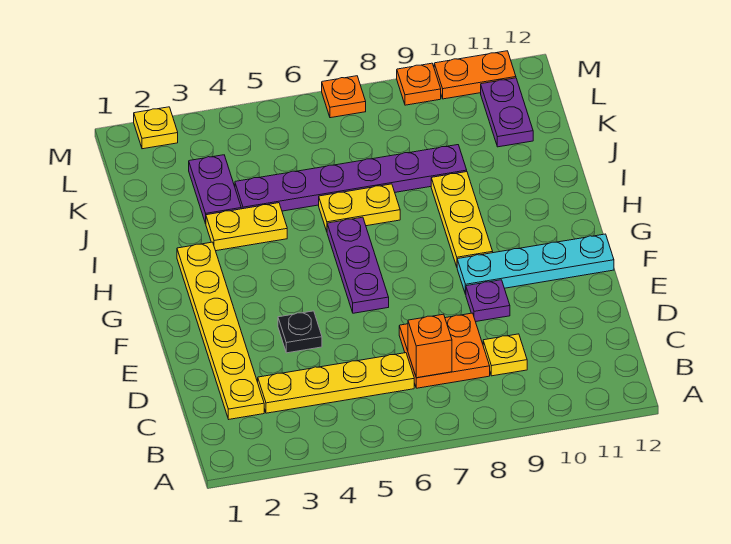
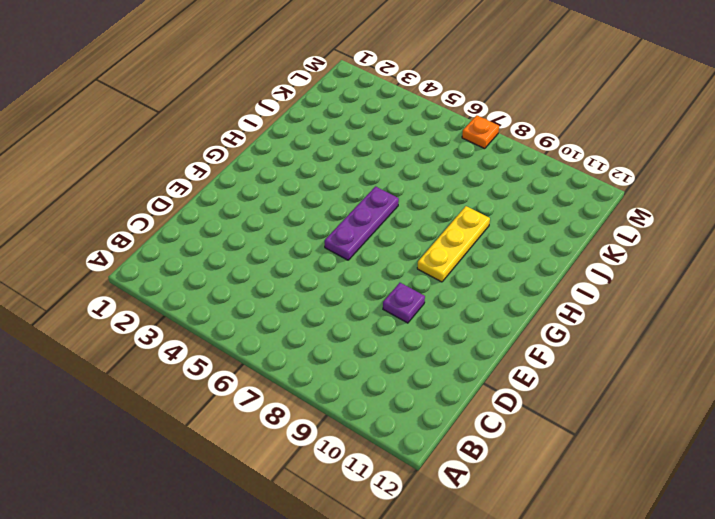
none -> yellow plate C2:H2 level 1
none -> yellow plate C3:C6 level 1
none -> orange plate C7:D8 level 1

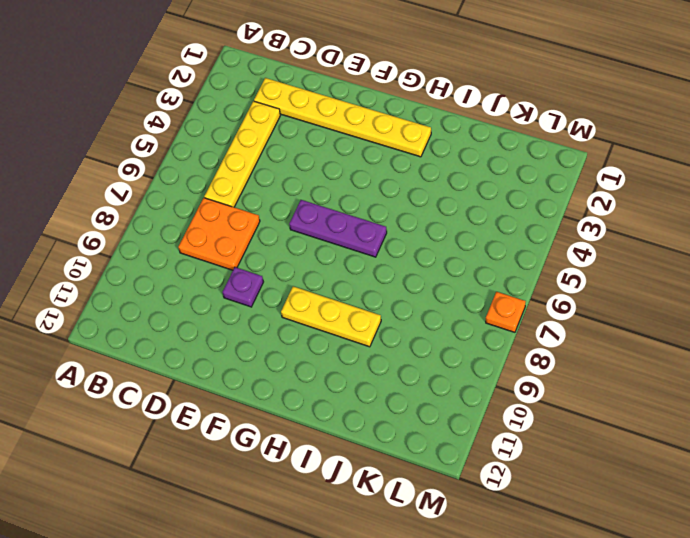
none -> yellow plate C9 level 1
none -> black plate E4 level 1
none -> cyan plate F9:F12 level 1

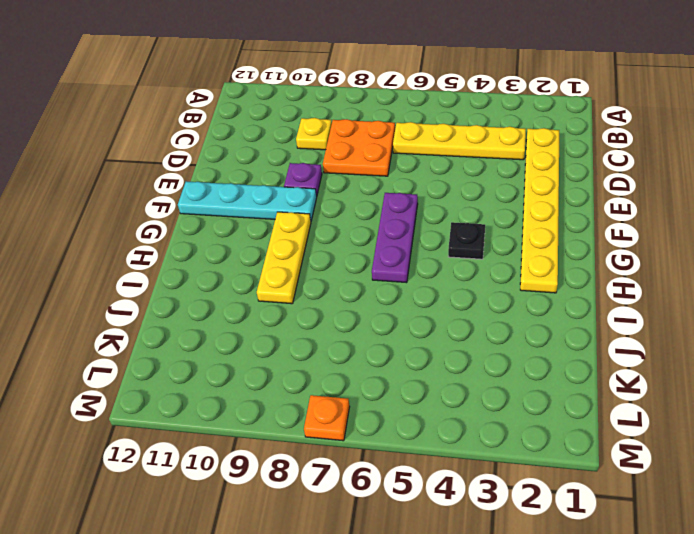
black plate G4 level 1 -> black plate E4 level 1
none -> yellow plate I3:I4 level 1
none -> yellow plate I6:I7 level 1
none -> purple plate J3:K3 level 1

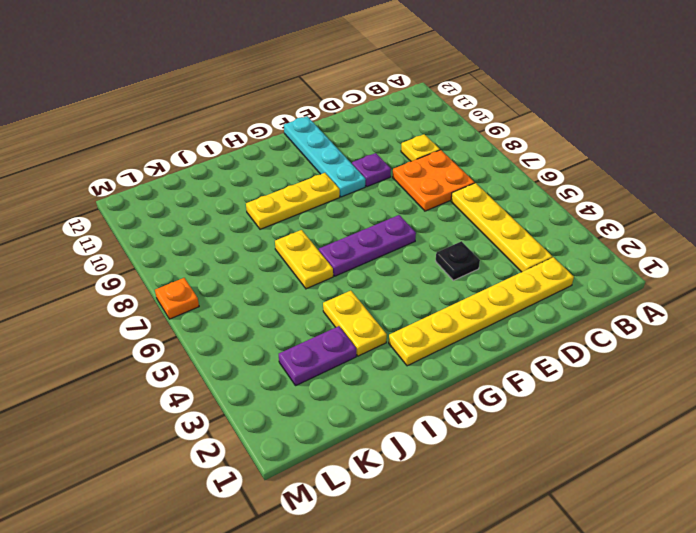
none -> purple plate J4:J9 level 1
none -> purple plate K11:L11 level 1
none -> yellow plate M2 level 1

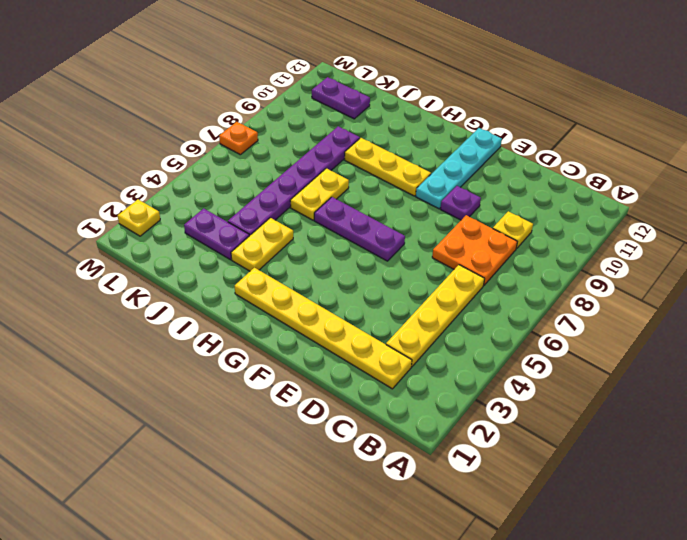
none -> black plate E4 level 1
none -> orange plate M9 level 1
none -> orange plate M10:M11 level 1

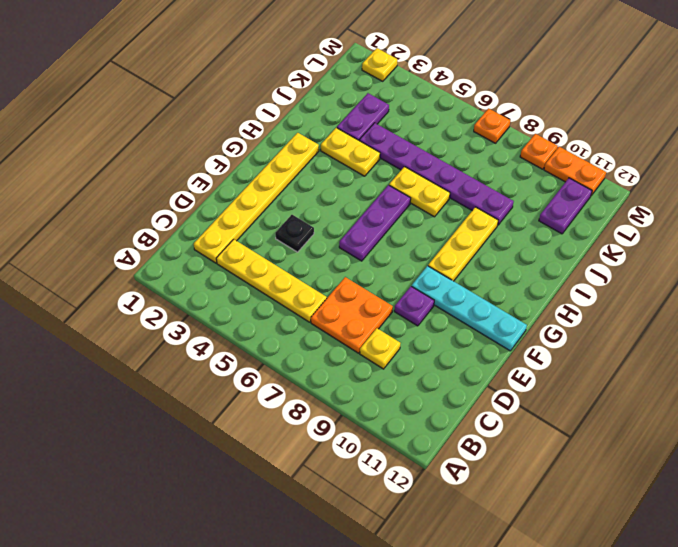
none -> orange brick C7 level 2

